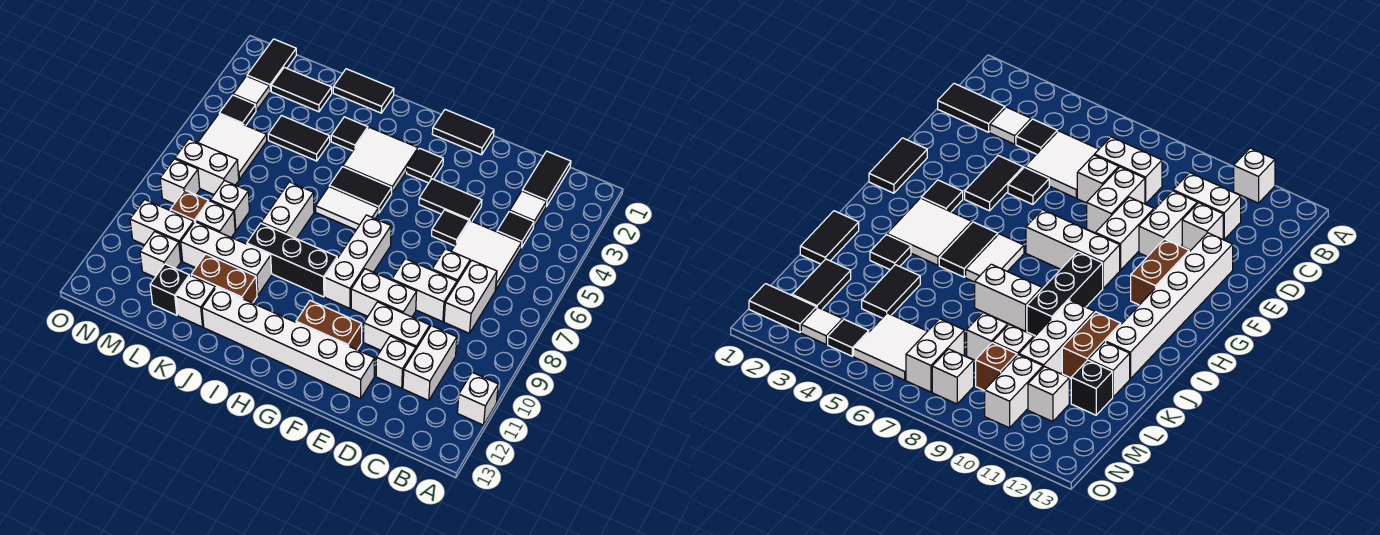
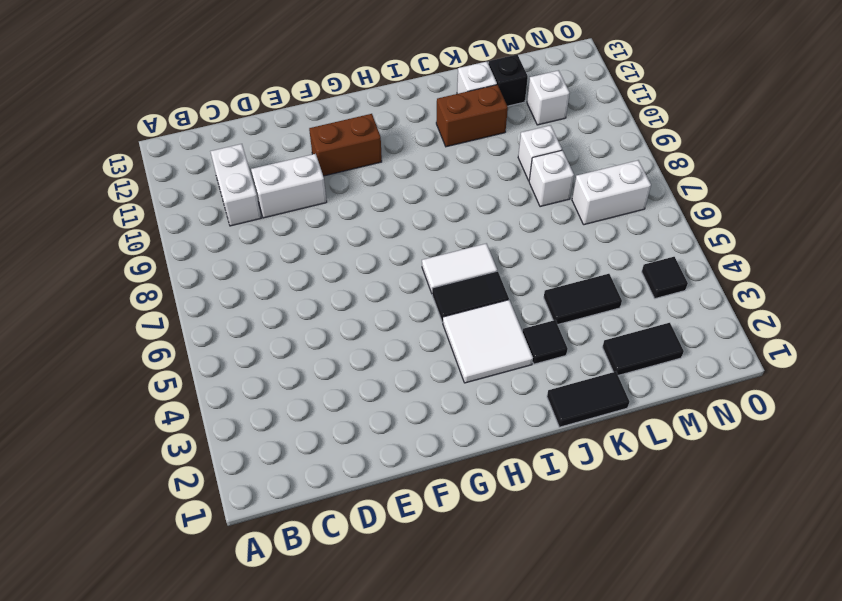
none -> white brick A11 level 1
none -> black tile C1:C2 level 1
none -> white tile C3 level 1
none -> black tile C4 level 1

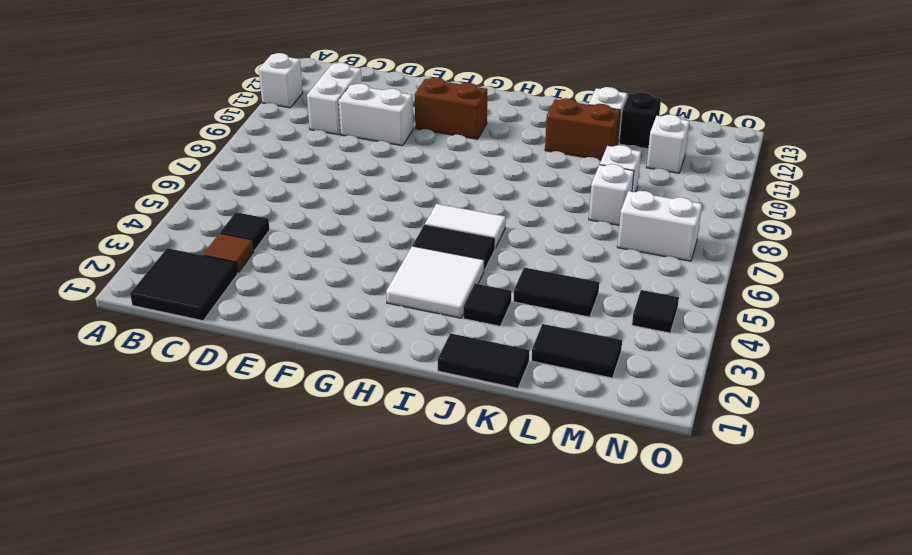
black tile B1:C2 level 1 -> black tile C1:C2 level 1
brown tile C3 level 1 -> white tile C3 level 1
none -> white tile C5:D6 level 1
none -> white brick C7:C8 level 1
none -> white brick D7 level 1
none -> white brick D8:E8 level 1

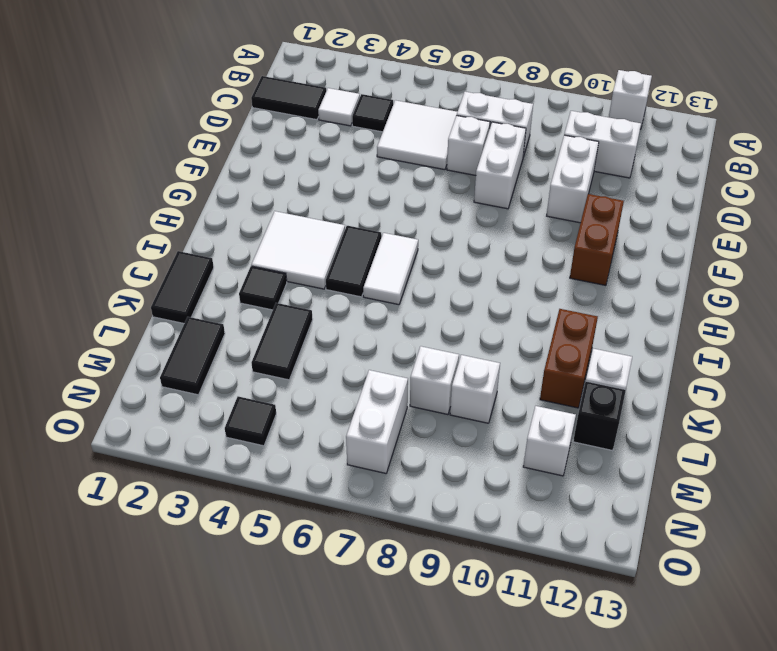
none -> white brick D11 level 1
none -> black tile E4:F4 level 1
none -> black tile E5 level 1
none -> white brick E9:F9 level 1

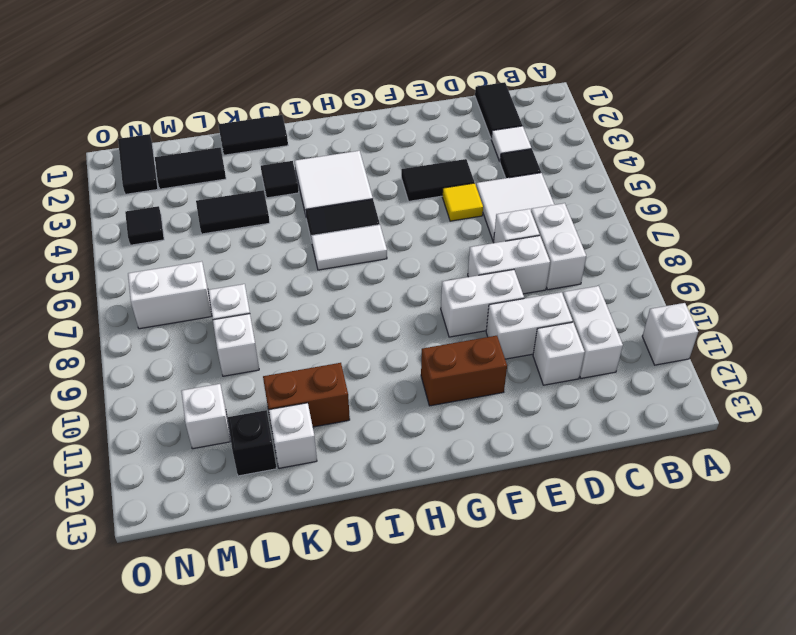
yellow tile E5 level 1 -> black tile E5 level 1
none -> white brick E12:J12 level 1
none -> black tile F1:G1 level 1
none -> black tile G3 level 1
none -> white brick G7:G9 level 1

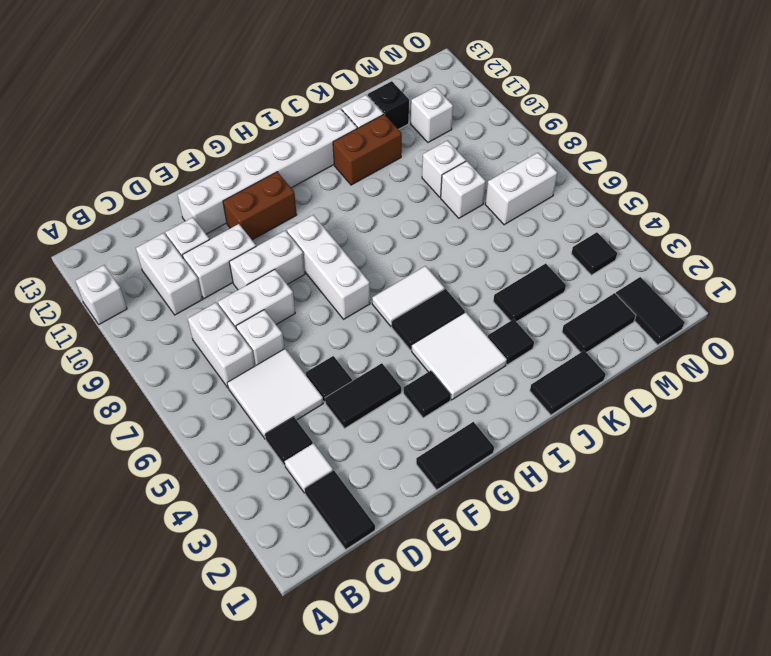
none -> black brick H9:J9 level 1
none -> white brick J7:J8 level 1
none -> white brick J10:L10 level 1
none -> white tile M5:N6 level 1

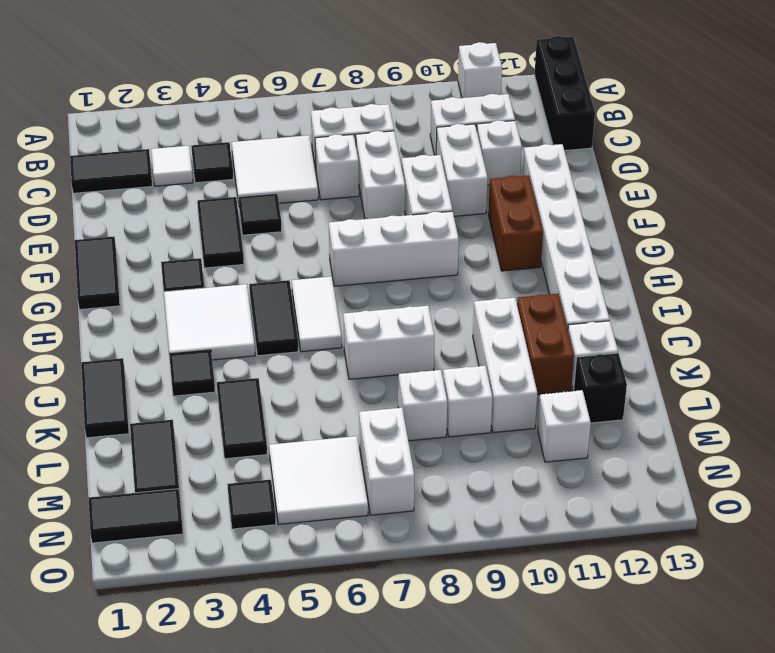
black brick A13:C13 level 1 -> black brick H9:J9 level 1
none -> brown brick M9 level 1
none -> white brick M10:N10 level 1
none -> white tile N3 level 1
none -> white brick N8 level 1

